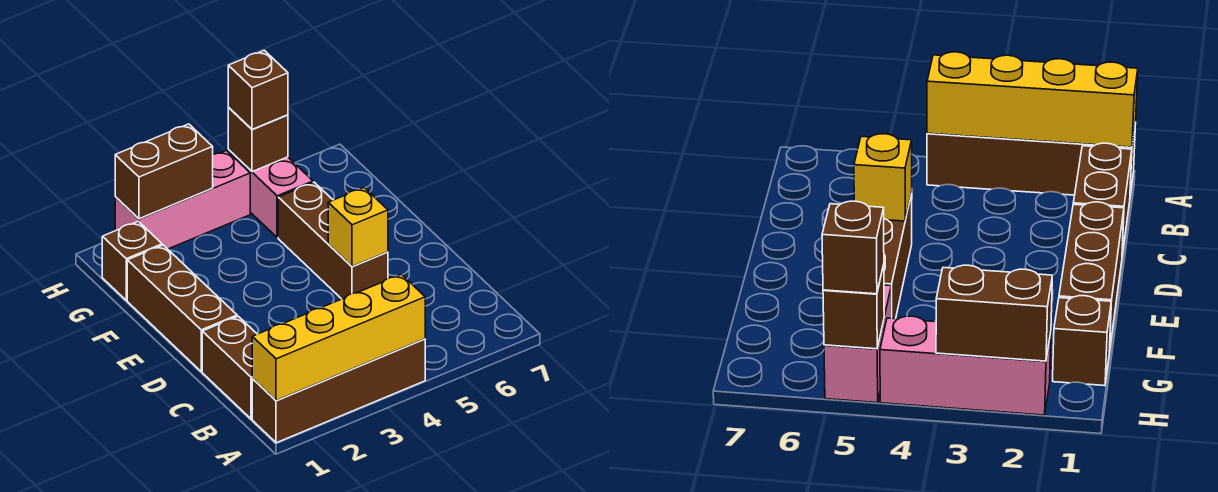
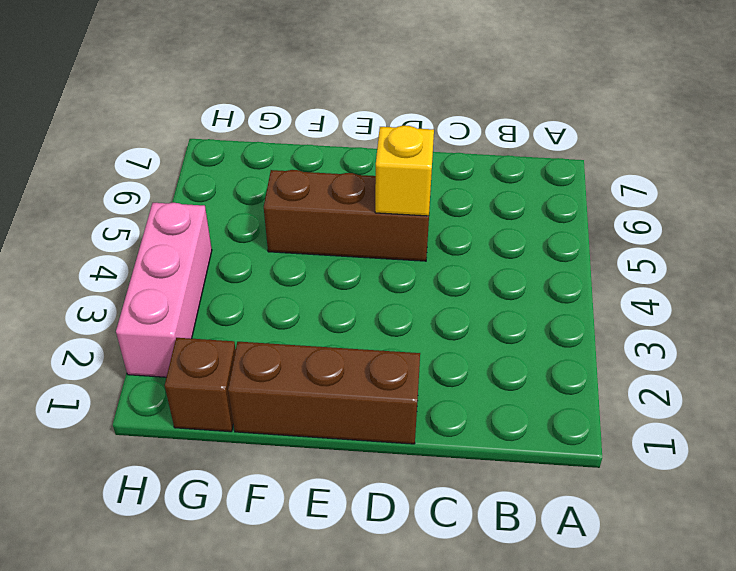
none -> brown brick A1:A4 level 1
none -> brown brick B1:C1 level 1
none -> pink brick G5:H5 level 1

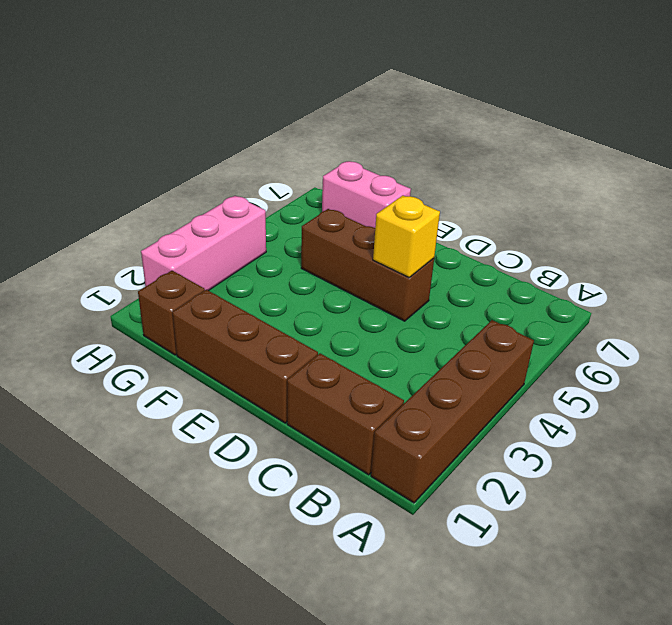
pink brick F7:G7 level 1 -> pink brick G5:H5 level 1
none -> yellow brick A1:A4 level 2
none -> brown brick H2:H3 level 2
none -> brown brick H5 level 2

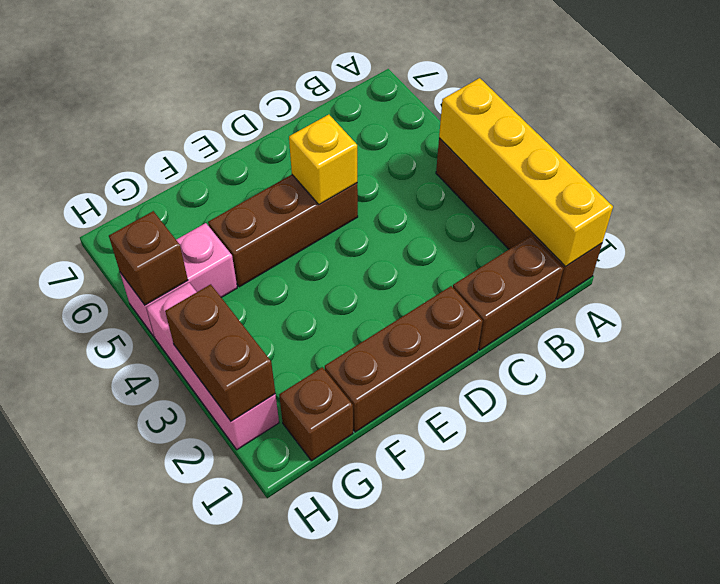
none -> brown brick H5 level 3

